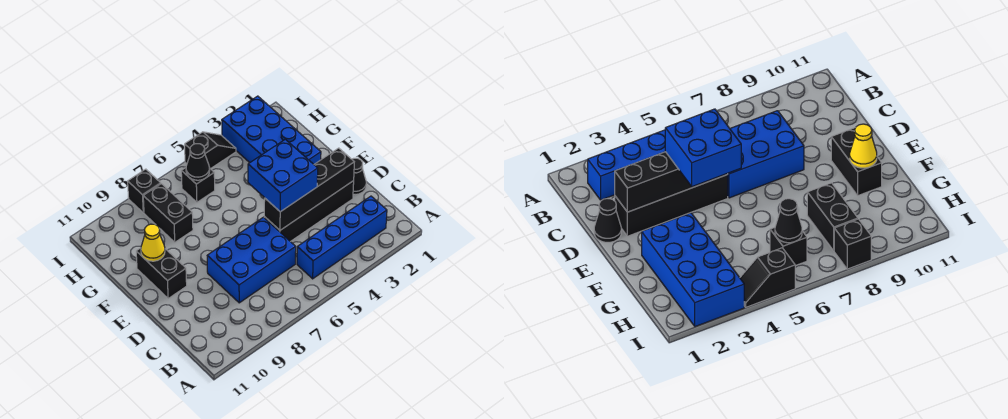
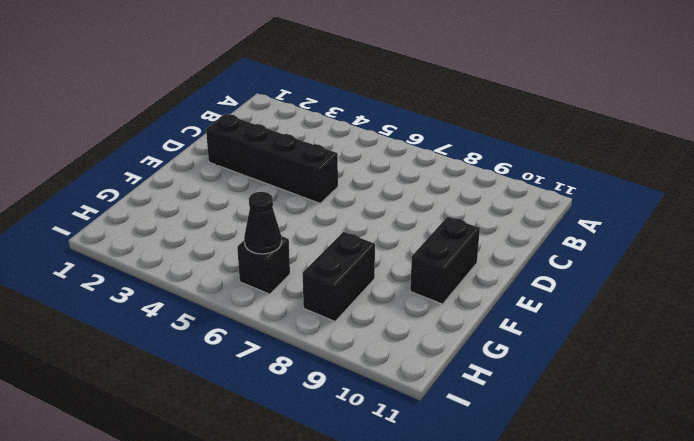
none -> blue brick B2:B5 level 1
none -> blue brick C6:D8 level 1
none -> black cone D1 level 1

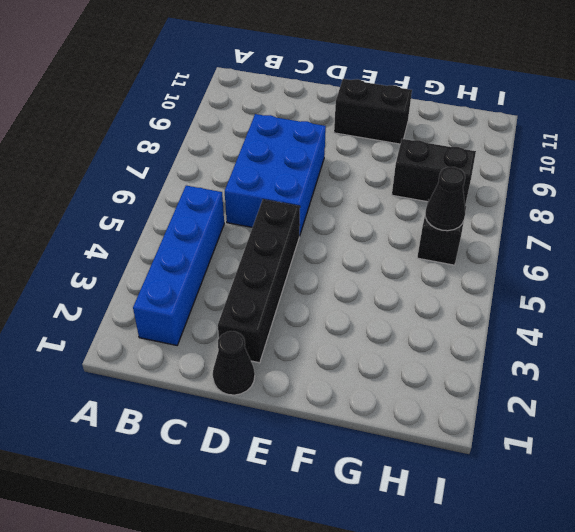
none -> blue brick F2:I3 level 1
none -> black slope I4:I5 level 1 top 5
none -> black brick I8 level 1

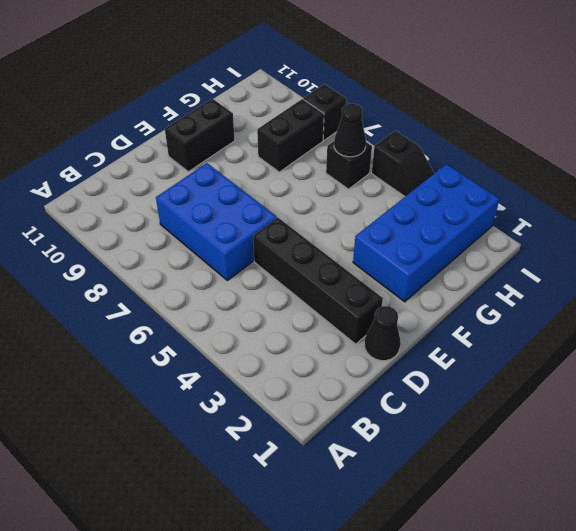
none -> blue brick B2:B5 level 1
none -> black brick D2:D5 level 2
none -> yellow cone F10 level 2

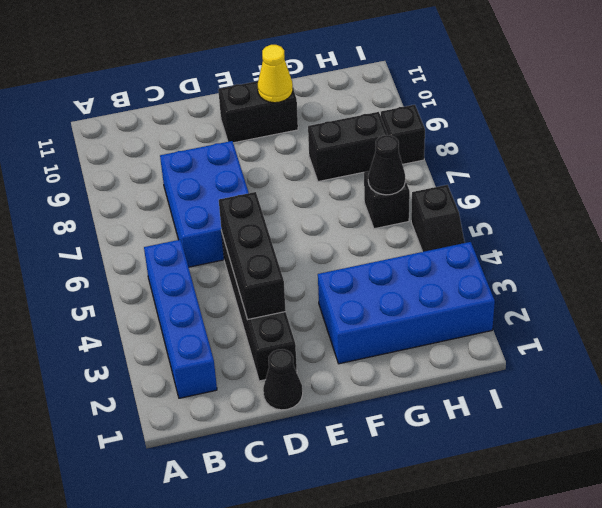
black brick D3:D5 level 2 -> black brick D2:D5 level 2
none -> blue brick D4:E5 level 3

